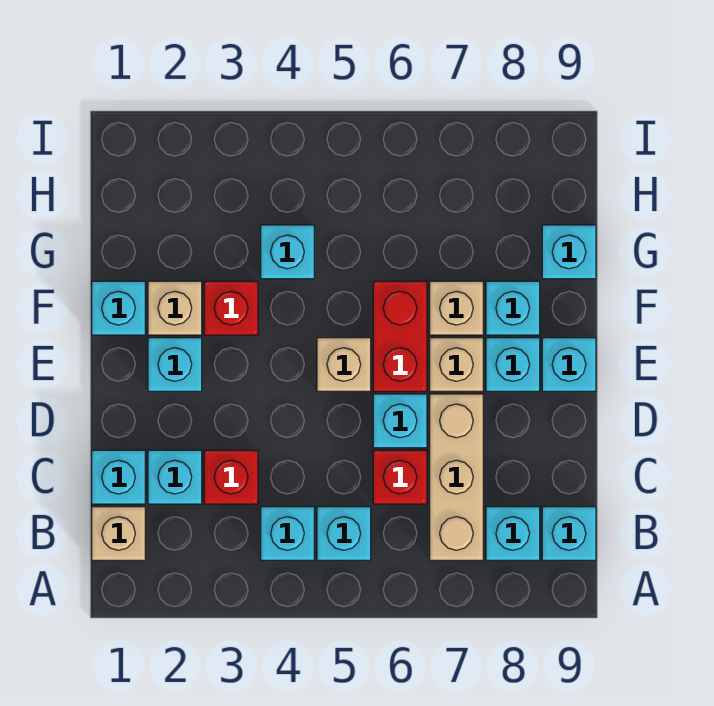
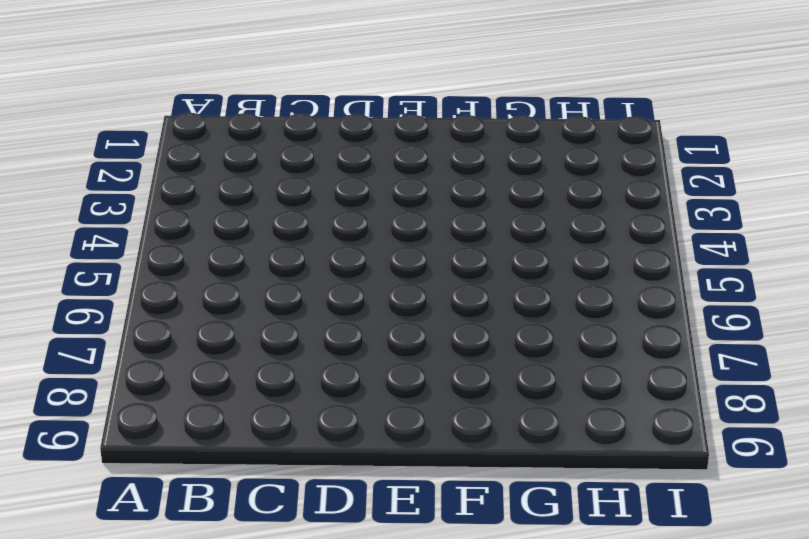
none -> tan brick B1 level 1
none -> cyan brick B4 level 1
none -> cyan brick B5 level 1

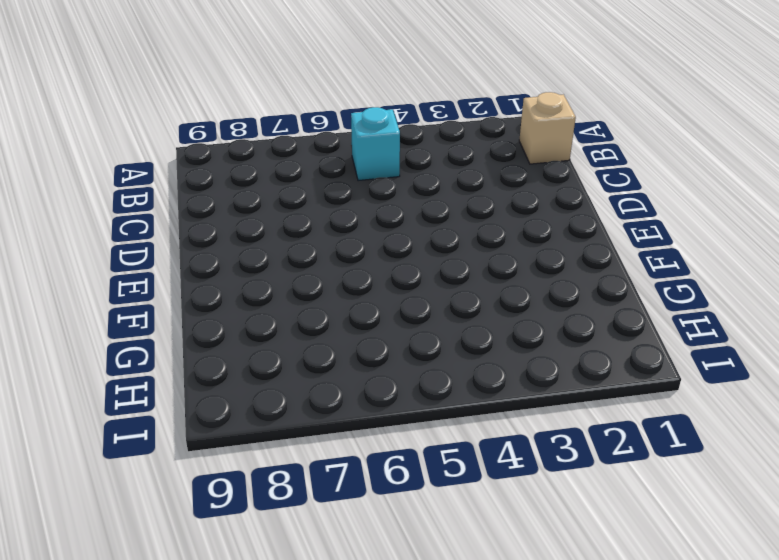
none -> cyan brick B4 level 1
none -> tan brick B7:D7 level 1
none -> cyan brick B8 level 1

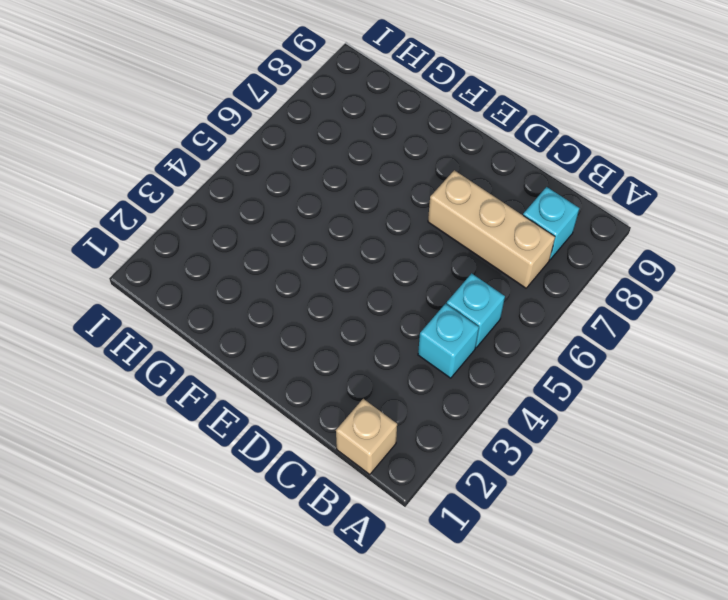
none -> cyan brick B9 level 1
none -> cyan brick C1 level 1
none -> cyan brick C2 level 1

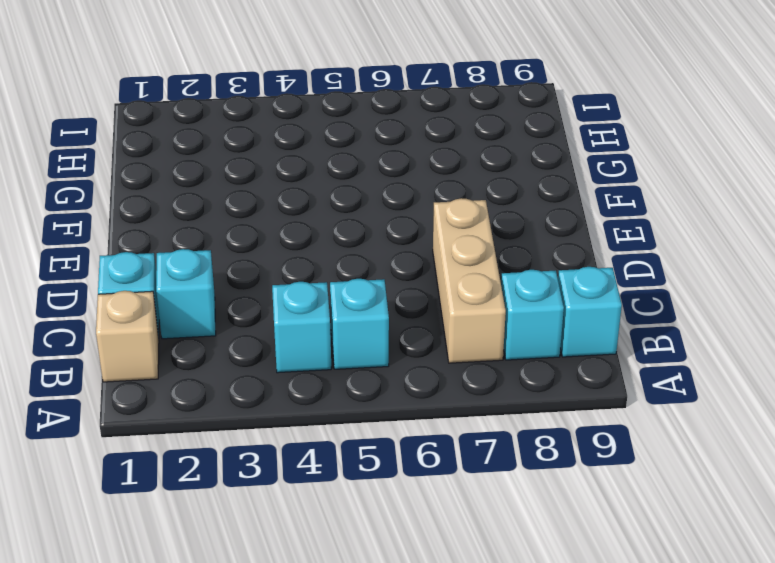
none -> red brick C3 level 1
none -> red brick C6 level 1
none -> cyan brick D6 level 1

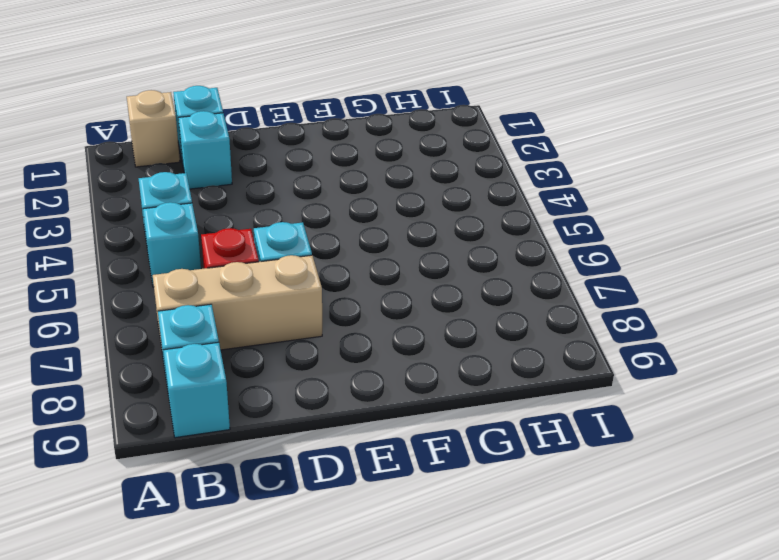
none -> red brick C3 level 1
none -> cyan brick E2 level 1
none -> tan brick E5 level 1

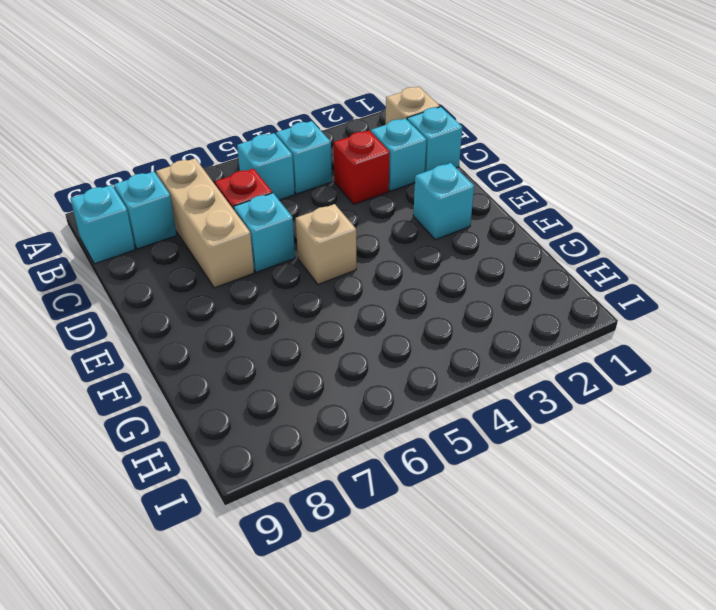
none -> red brick E6:F6 level 1
none -> tan brick E7 level 1
none -> cyan brick E8 level 1

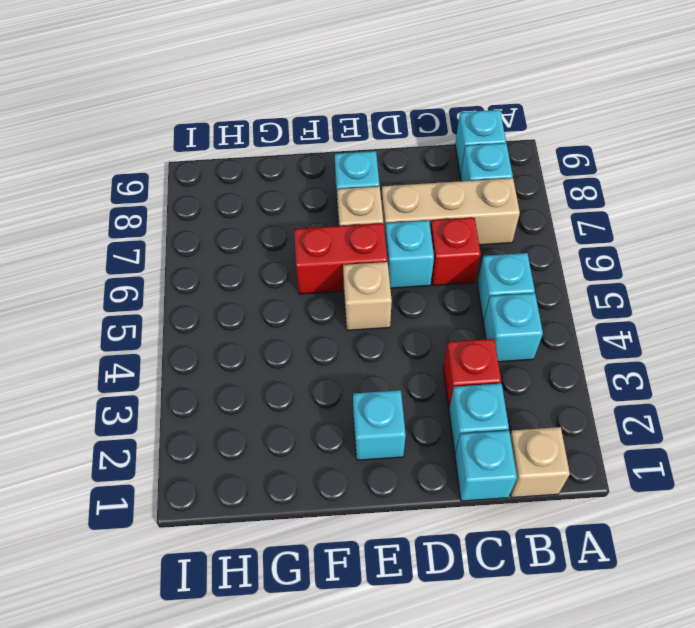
none -> cyan brick E9 level 1
none -> cyan brick F1 level 1
none -> tan brick F2 level 1

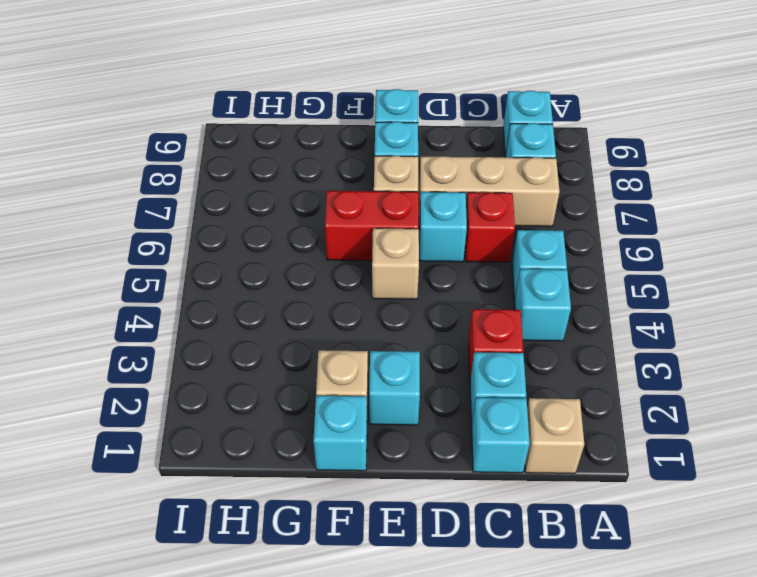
none -> red brick F3 level 1
none -> tan brick F7 level 1
none -> cyan brick F8 level 1

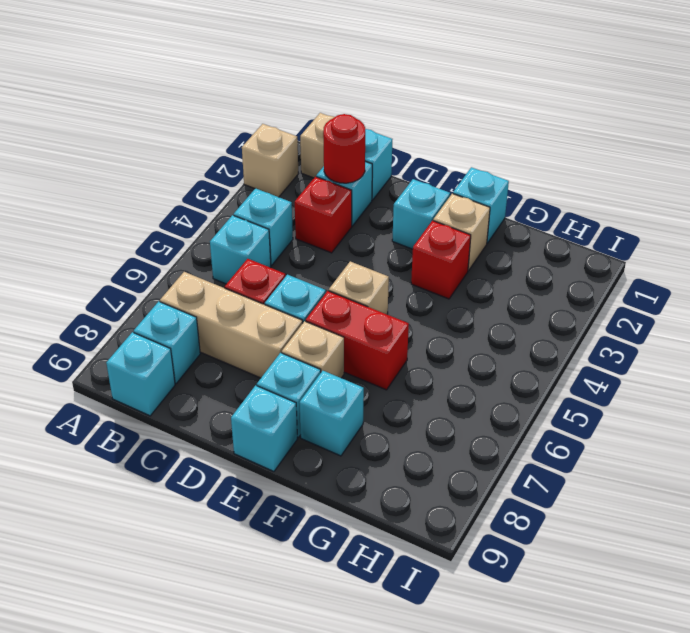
tan brick A2 level 1 -> tan brick F7 level 1
red round brick C2 level 2 -> none
none -> cyan brick G4 level 1
none -> cyan brick G9 level 1

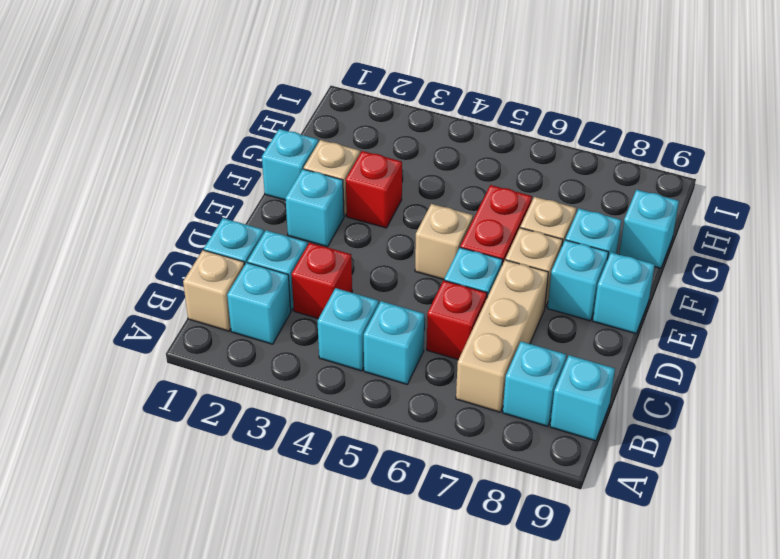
cyan brick B2 level 1 -> cyan brick G4 level 1

